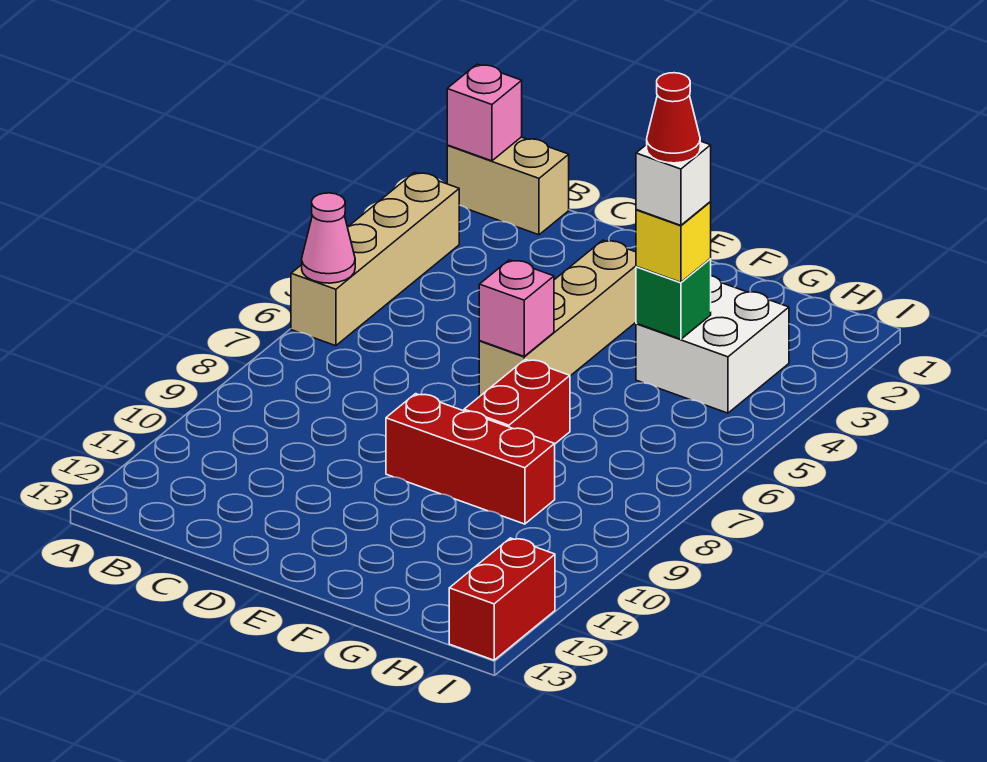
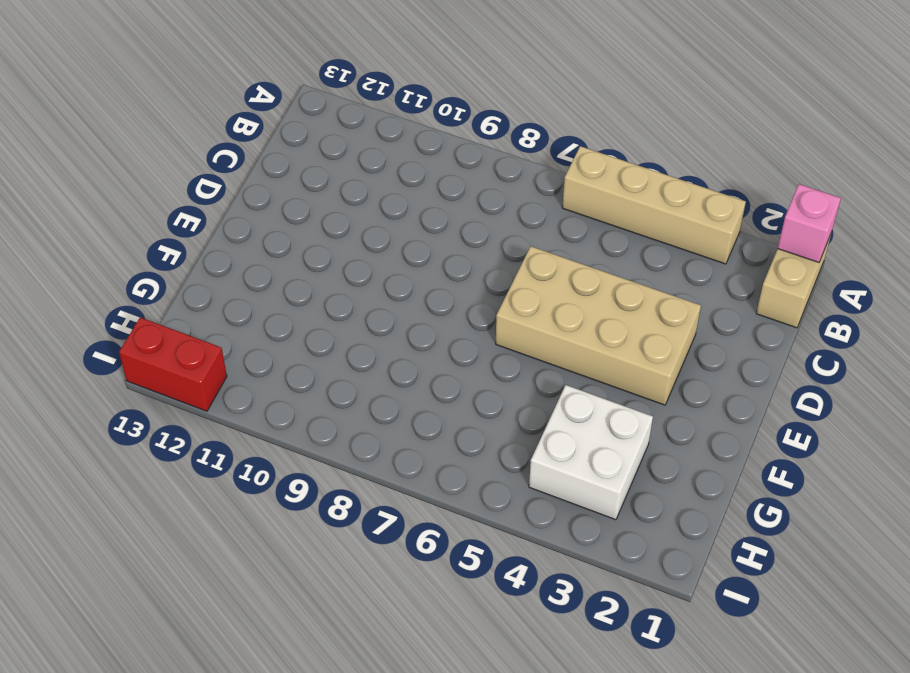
tan brick D3:E6 level 1 -> tan brick E3:E6 level 1
none -> red brick E9:G9 level 1
none -> red brick F7:F8 level 1
none -> pink cone A6 level 2

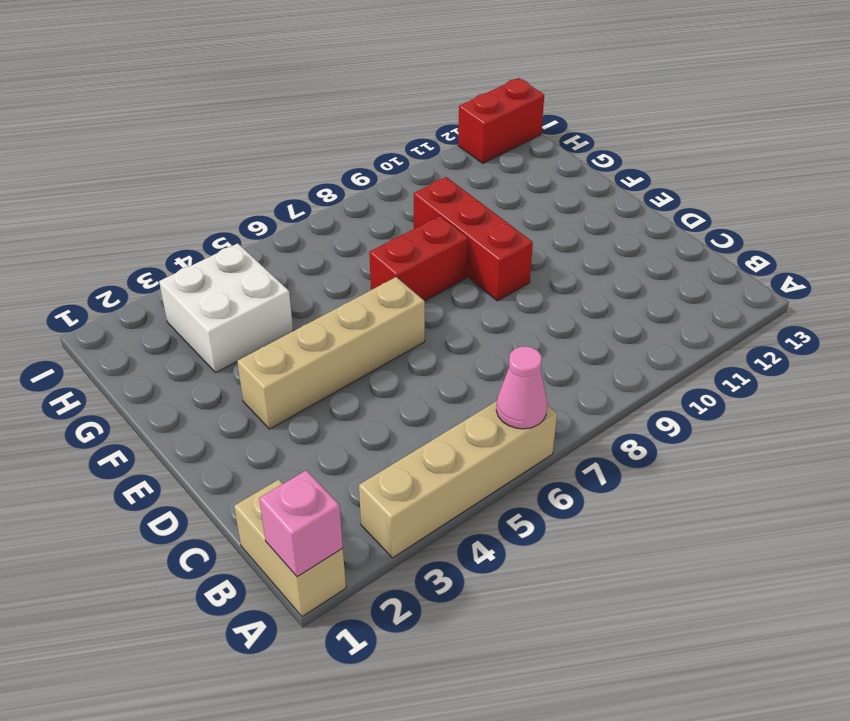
none -> pink brick E6 level 2
none -> green brick G4 level 2
none -> yellow brick G4 level 3

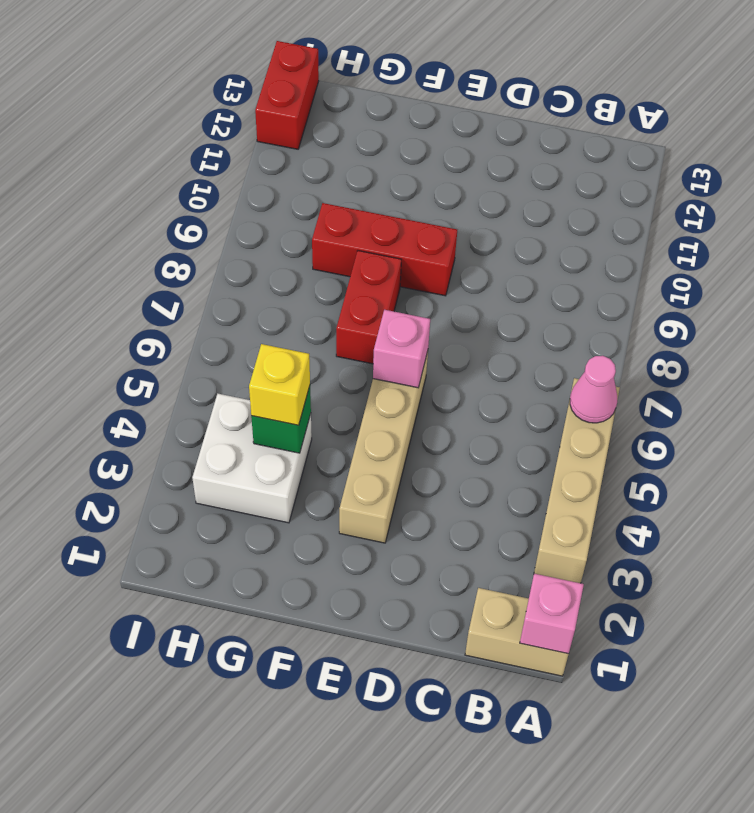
none -> white brick G4 level 4
none -> red cone G4 level 5

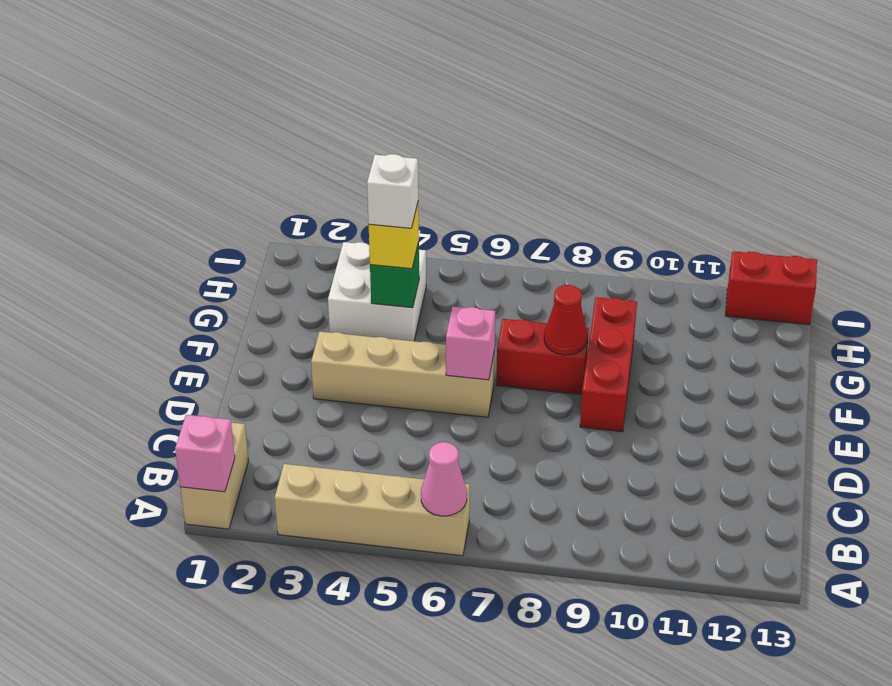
red cone F8 level 2 -> red cone G4 level 5

